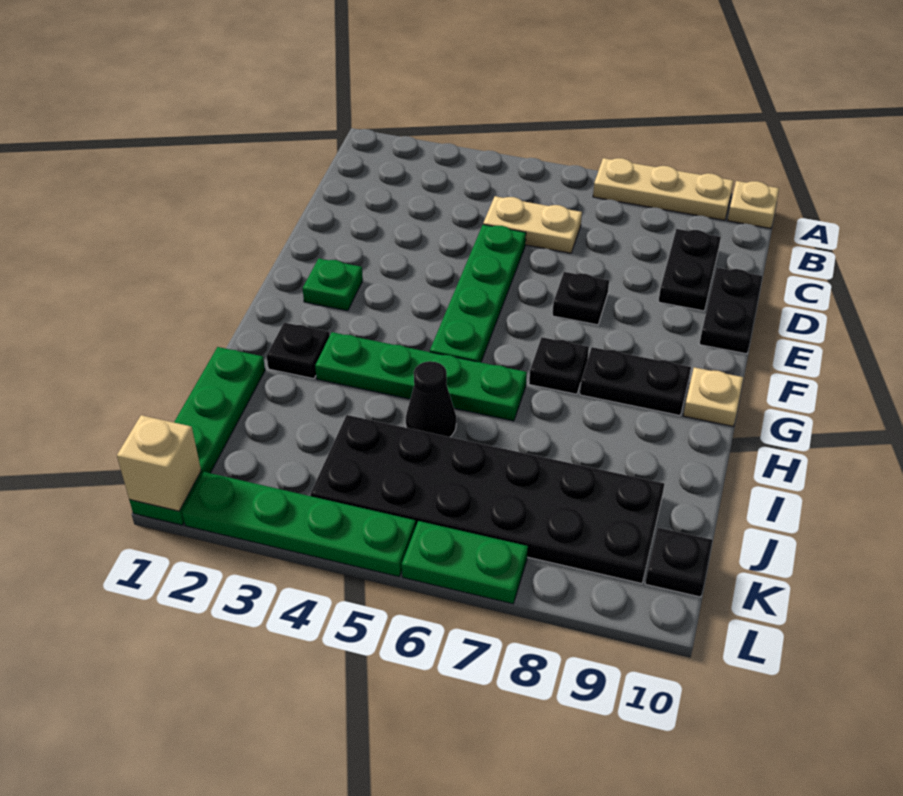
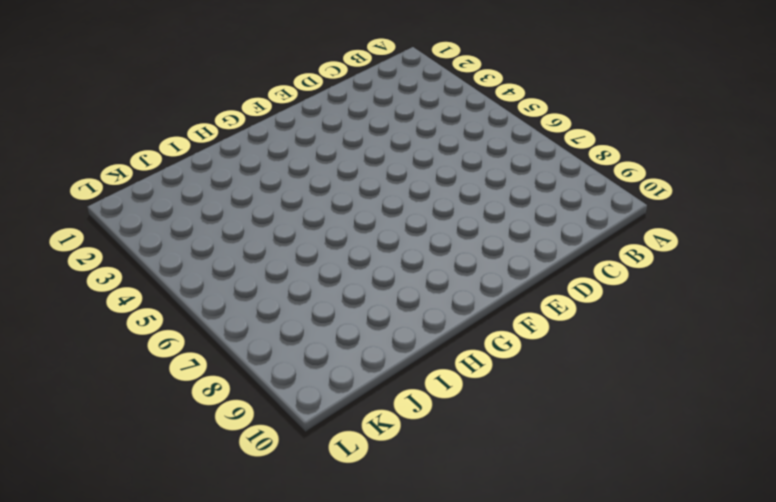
none -> tan plate A7:A9 level 1
none -> tan plate A10 level 1
none -> tan plate C5:C6 level 1

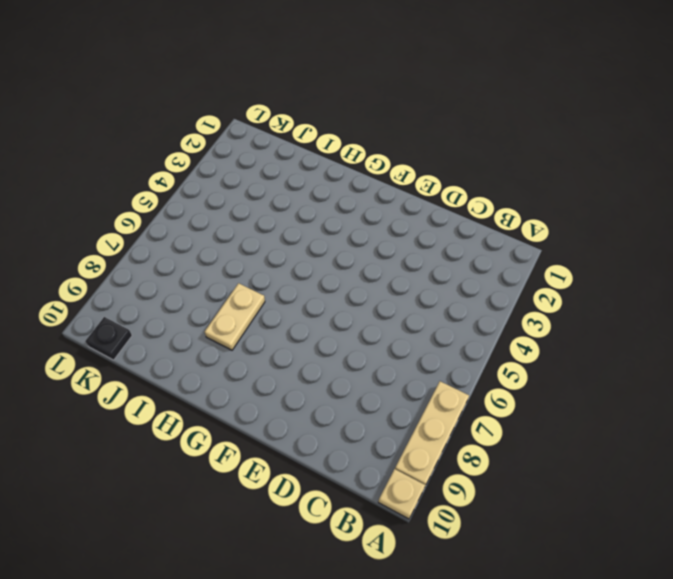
tan plate H7:H8 level 1 -> tan plate C5:C6 level 1
none -> black plate C9:D9 level 1
none -> green plate D5:G5 level 1
none -> black plate D10:E10 level 1

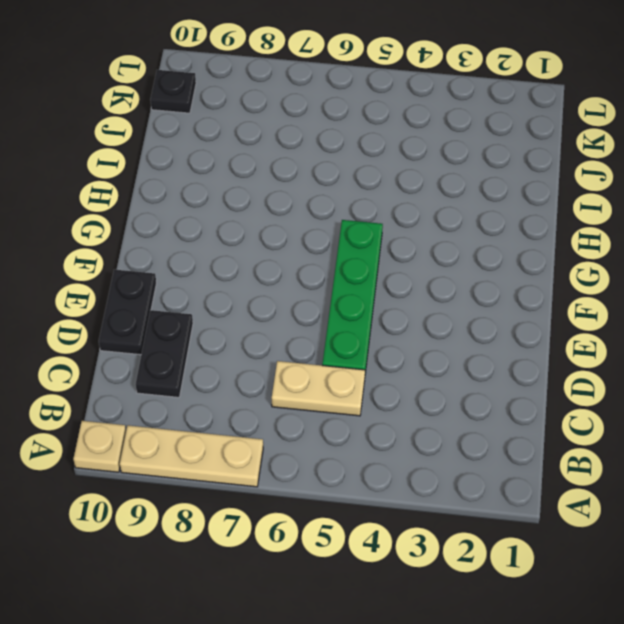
none -> black plate E7 level 1
none -> green plate F2 level 1
none -> black plate G7 level 1

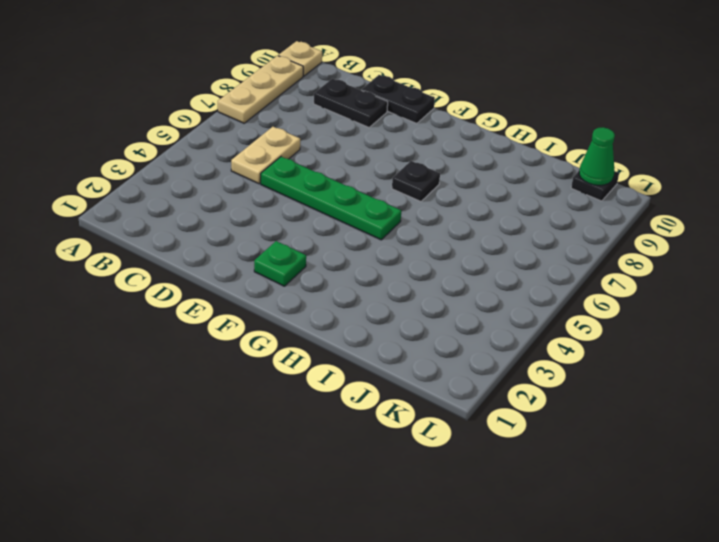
green cone K10 level 2 -> none
none -> black plate E7 level 1
none -> black plate G8:G9 level 1
none -> tan plate G10 level 1

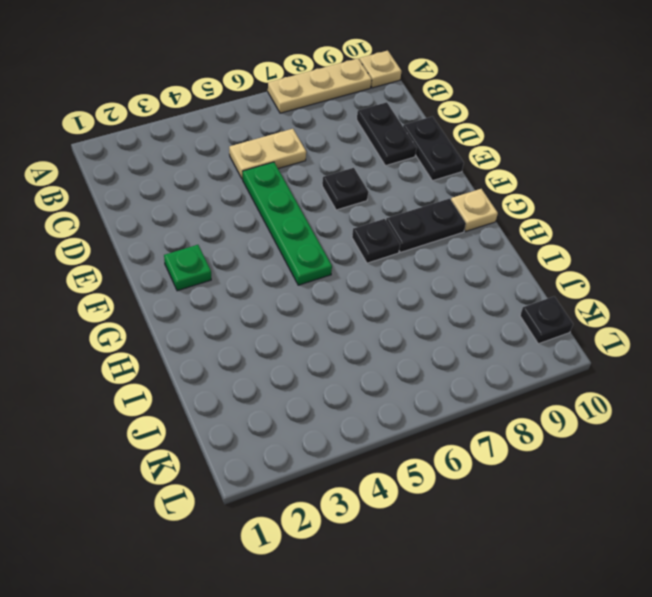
none -> black plate H2 level 1
none -> green plate H3:H6 level 1
none -> green plate I1:L1 level 1

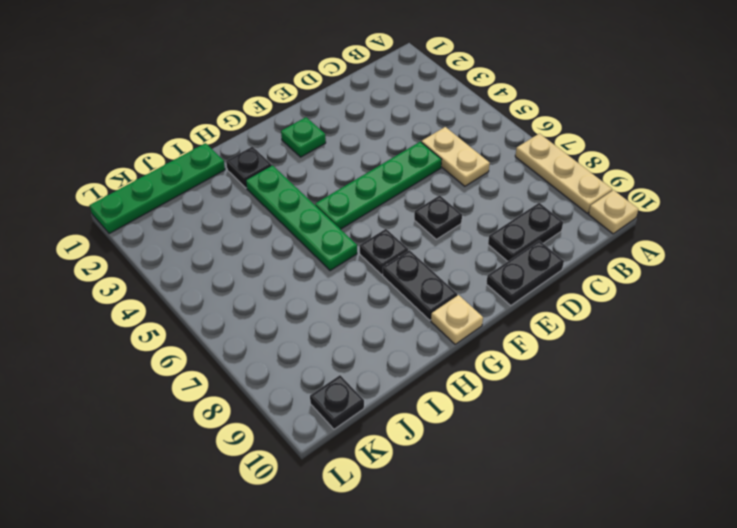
none -> black cone I5 level 1
none -> black plate J4:K9 level 1
none -> green plate L2:L5 level 1

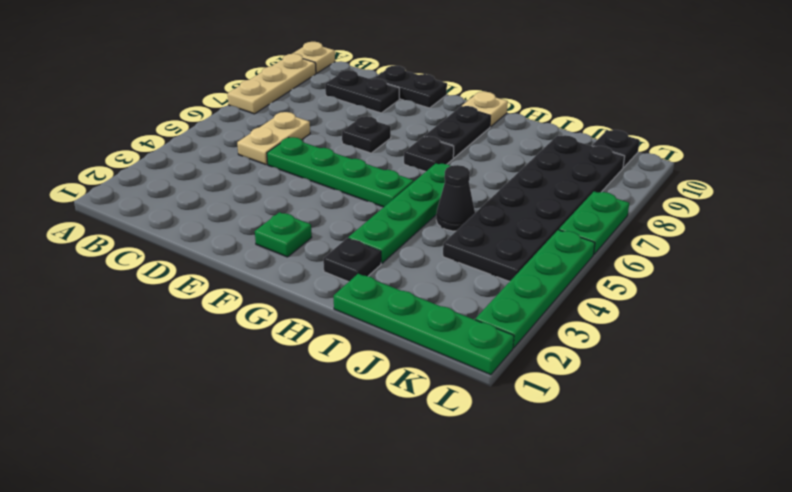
none -> tan brick L1 level 2

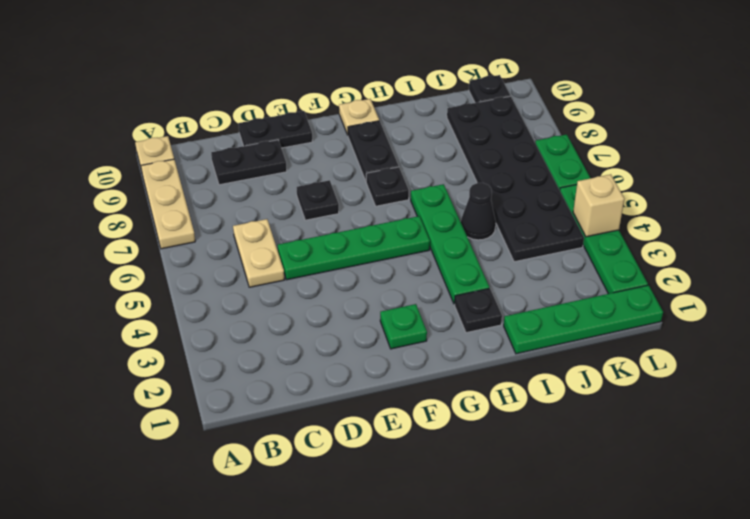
tan brick L4 level 2 -> tan brick L1 level 2

